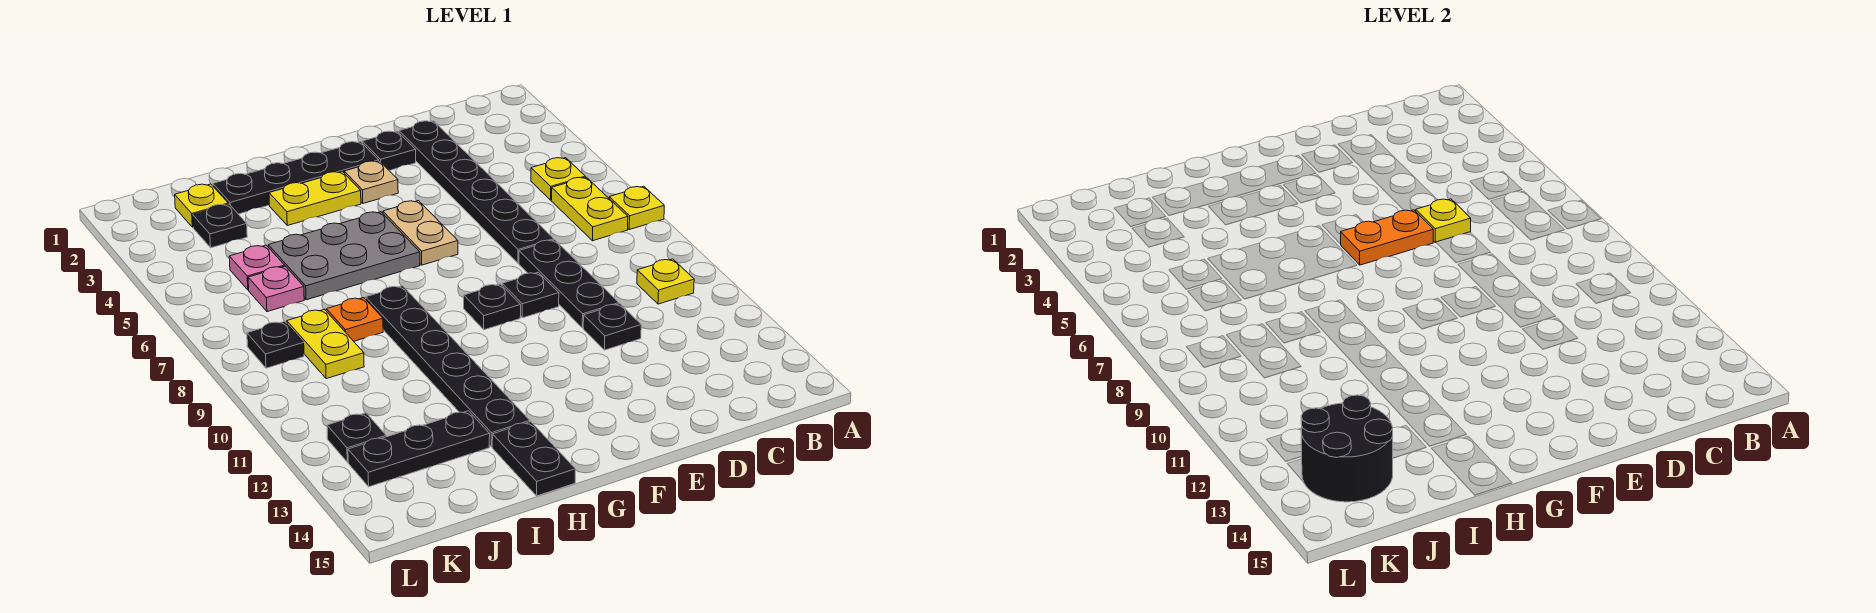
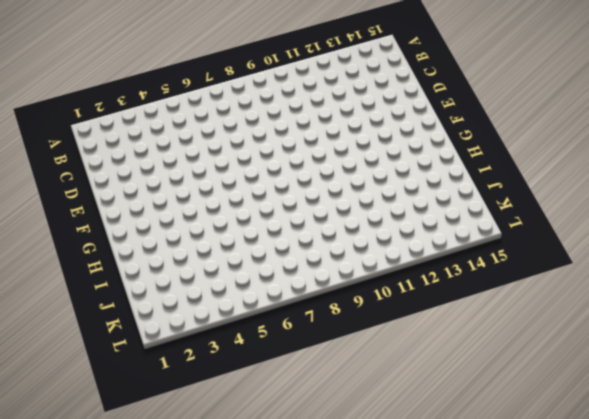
none -> yellow plate A7 level 1
none -> yellow plate B5 level 1
none -> yellow plate B6:B7 level 1

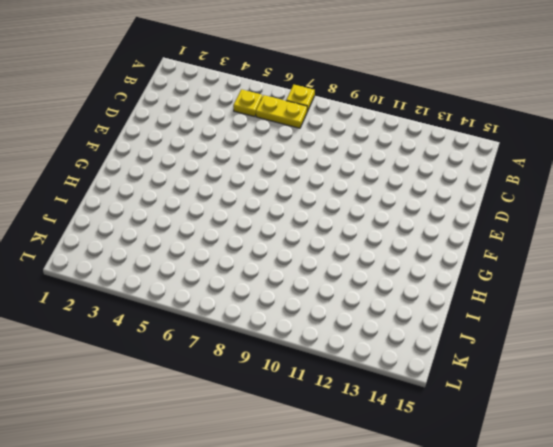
none -> yellow plate B10 level 1
none -> black plate D2:D7 level 1
none -> black plate D8:D10 level 1

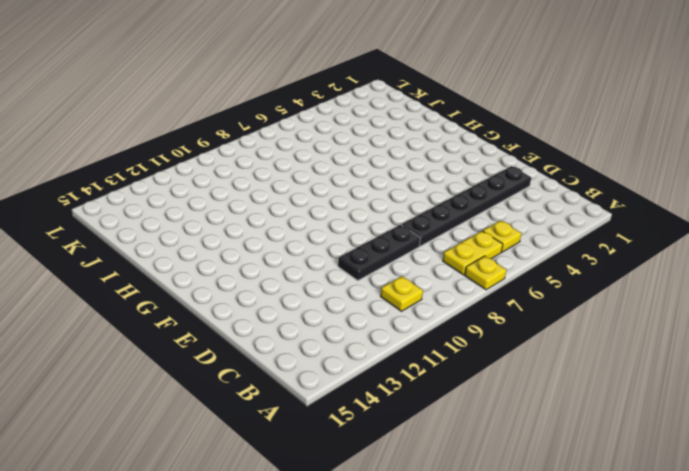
none -> black plate D11 level 1
none -> black plate E2 level 1
none -> black plate E9 level 1

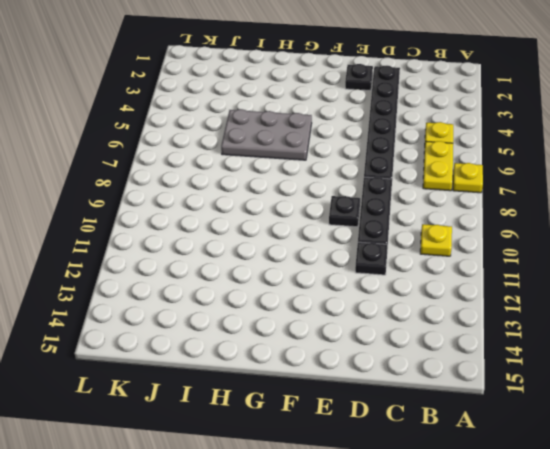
none -> black plate F2:I2 level 1
none -> tan plate F3 level 1
none -> tan plate F5:F6 level 1

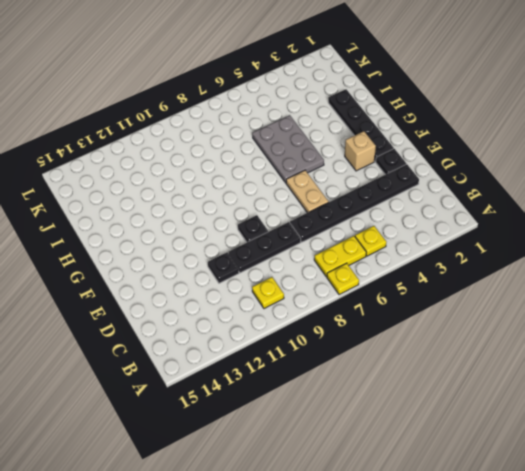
tan plate E6:F6 level 1 -> tan plate F5:F6 level 1
tan brick F3 level 1 -> tan plate F3 level 1
none -> black plate F9 level 1
none -> yellow plate G3:H3 level 1
none -> black plate H8:H13 level 1

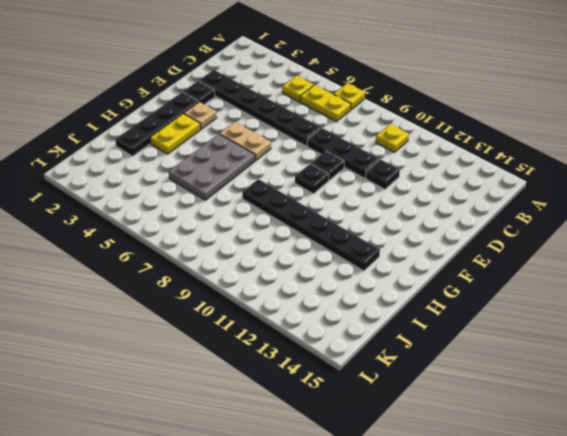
none -> black plate H14:H15 level 1
none -> orange plate I8 level 1
none -> black plate I13:K13 level 1

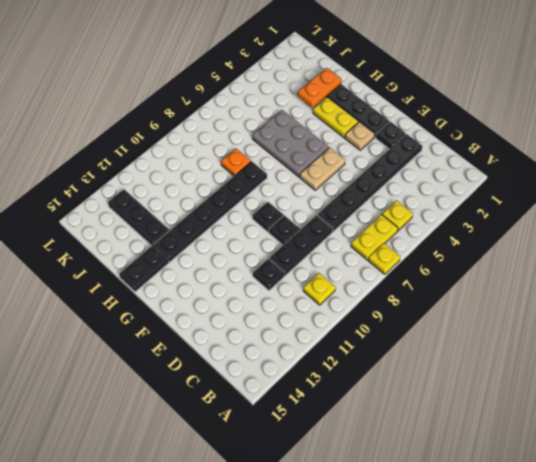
orange plate I2:I3 level 2 -> orange plate E6:F6 level 2
none -> yellow plate J2 level 1
none -> black plate J3 level 1
none -> pink plate J5 level 1

